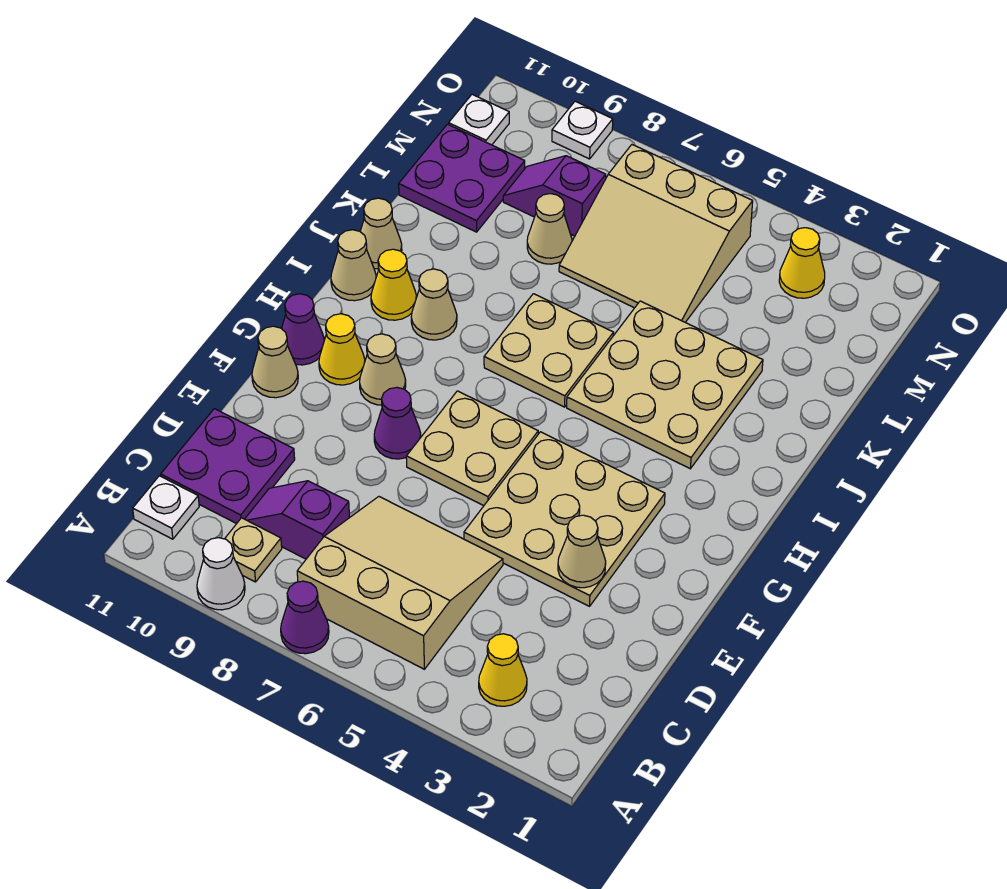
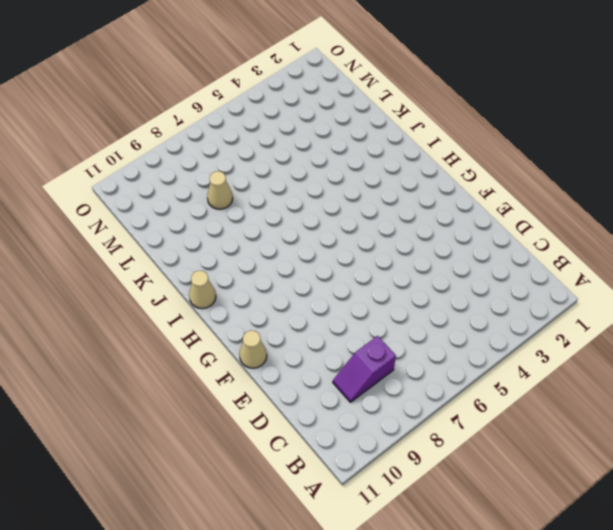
none -> purple cone A7 level 1
none -> white cone A9 level 1
none -> yellow cone B3 level 1

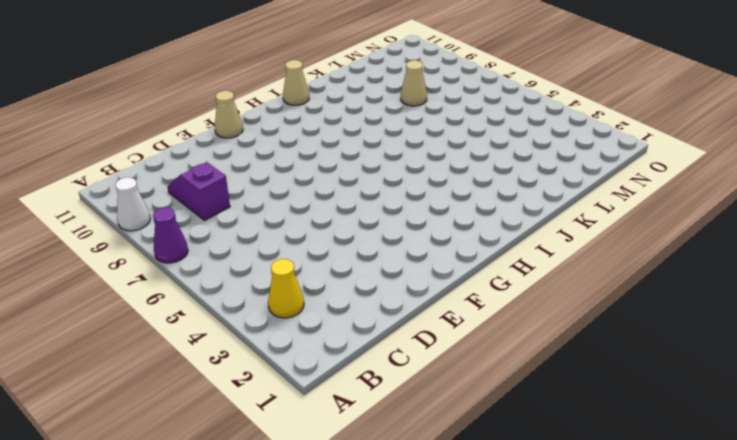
none -> tan slope B5:D7 level 1 top B
none -> tan plate B9 level 1
none -> white plate B11 level 1

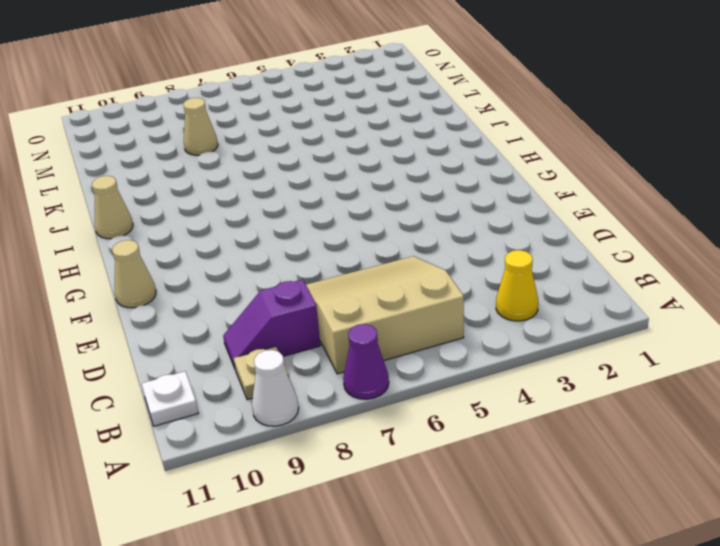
none -> purple plate C10:D11 level 1
none -> tan plate E3:G5 level 1
none -> tan plate F6:G7 level 1

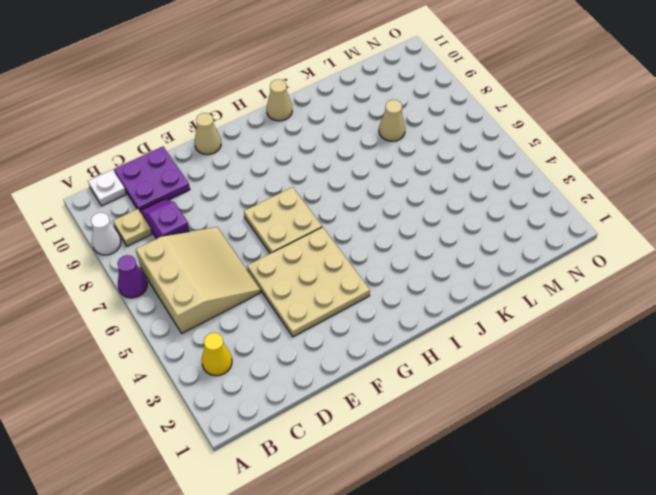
none -> purple cone F8 level 1
none -> tan cone G9 level 1
none -> yellow cone G10 level 1

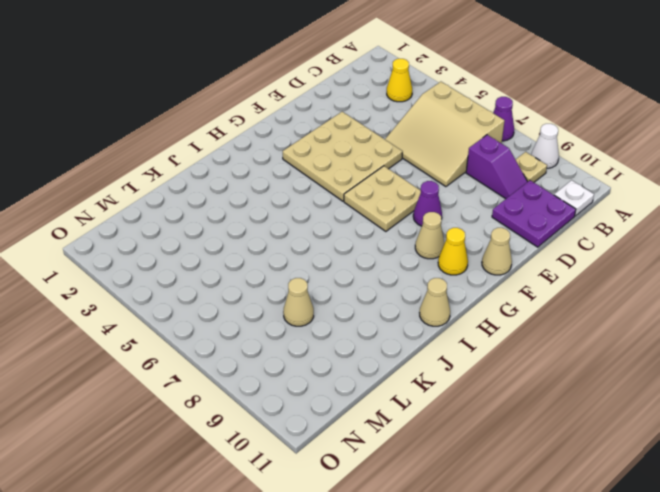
none -> purple cone G11 level 1
none -> tan plate I3:K5 level 1
none -> tan plate I6:J7 level 1

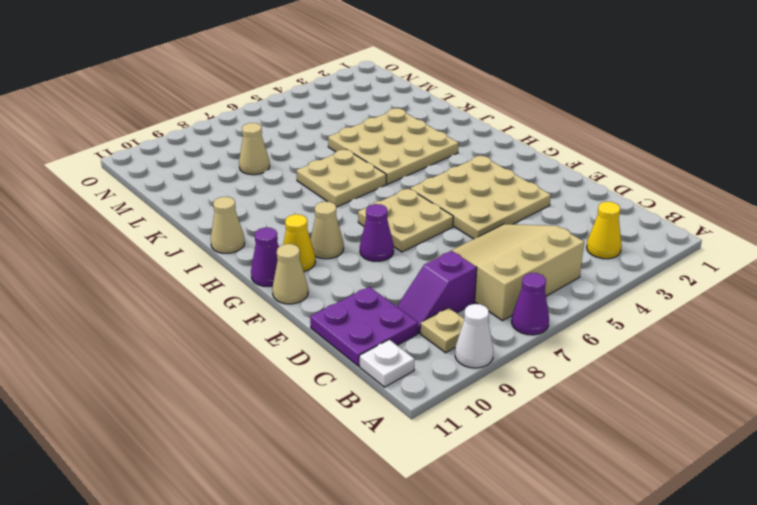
none -> tan cone I9 level 1
none -> yellow cone I10 level 1
none -> tan cone J11 level 1

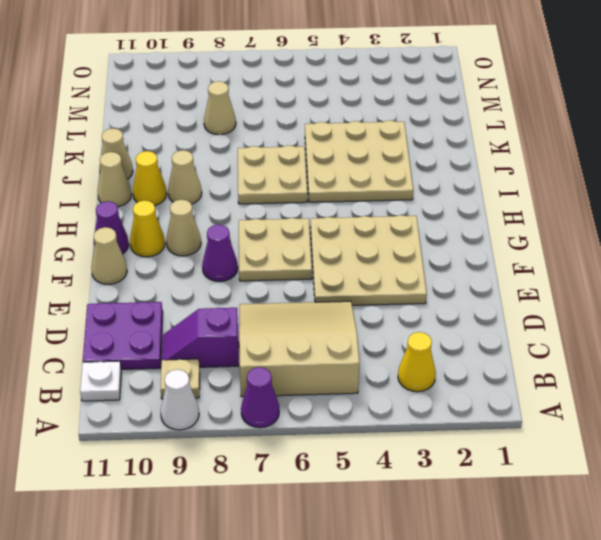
none -> tan slope L5:N7 level 1 top N
none -> purple plate L10:M11 level 1
none -> purple slope M8:M9 level 1 top 8

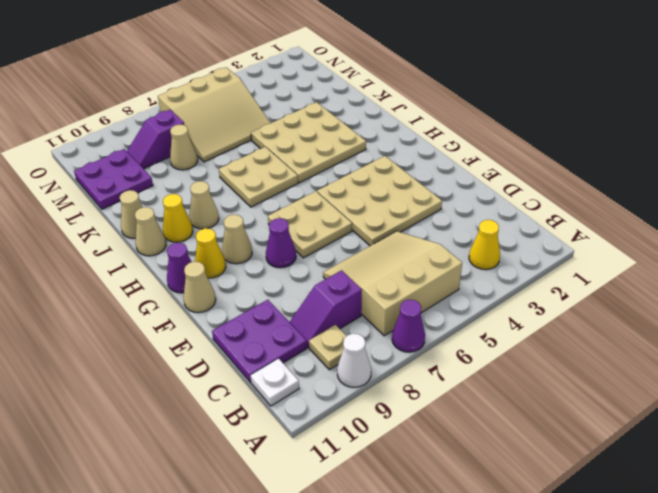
none -> yellow cone N3 level 1
none -> white plate N11 level 1
none -> white plate O9 level 1

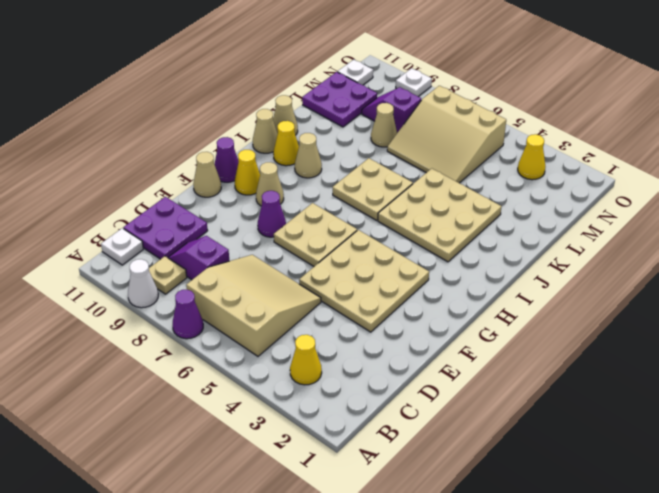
none -> tan cone E3 level 2

